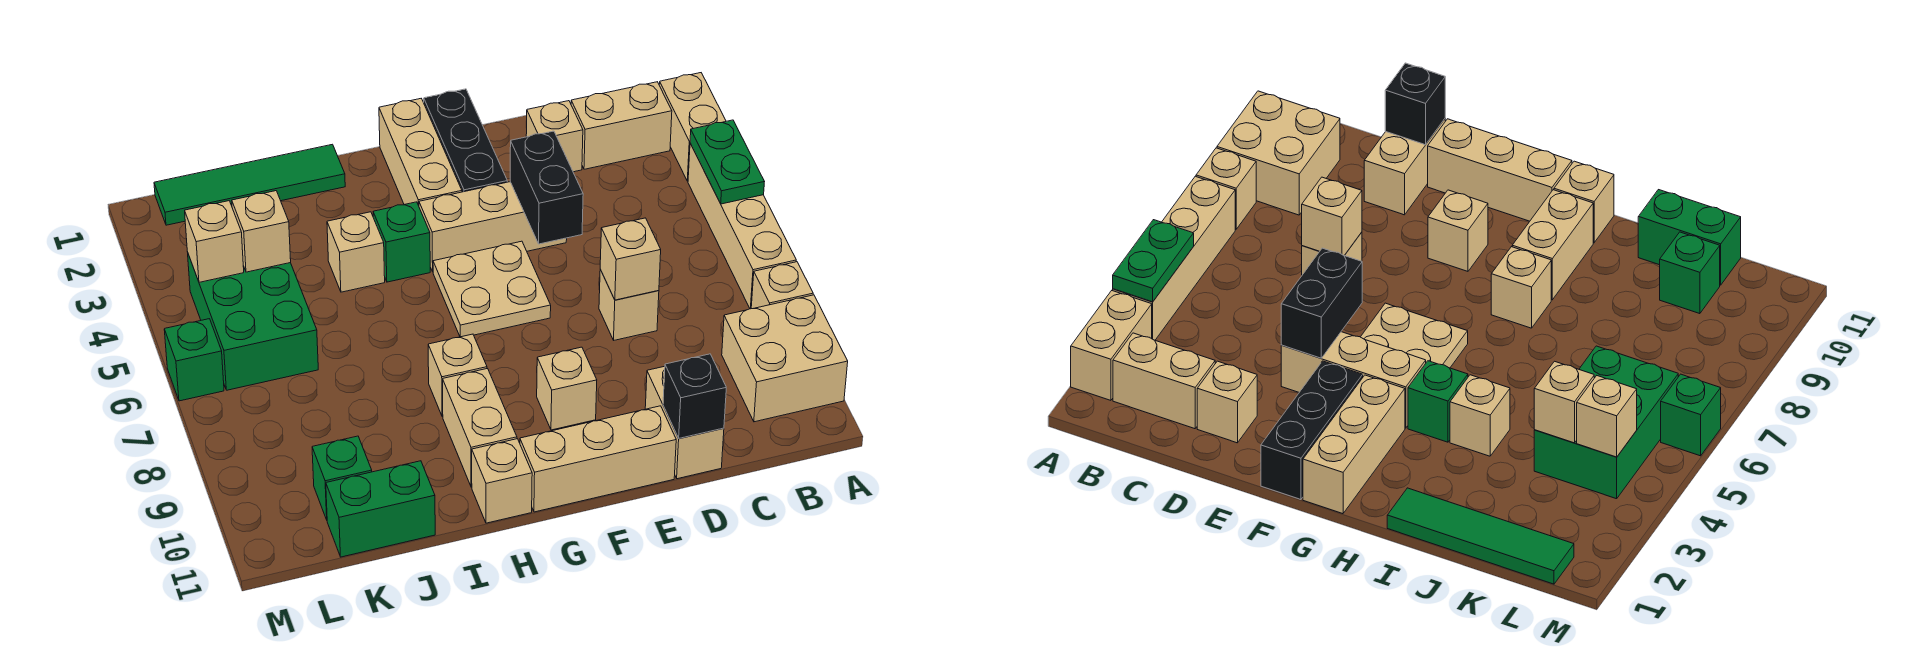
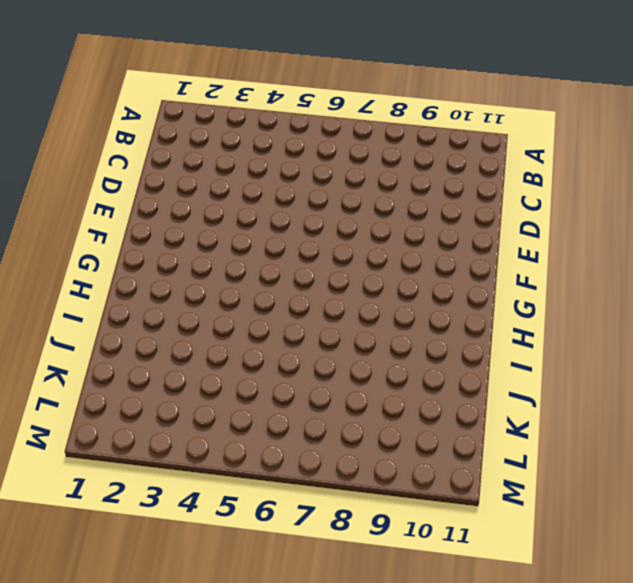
none -> tan brick A2:A3 level 1
none -> tan brick A4:A7 level 1
none -> tan brick A8 level 1
none -> tan brick A9:B10 level 1

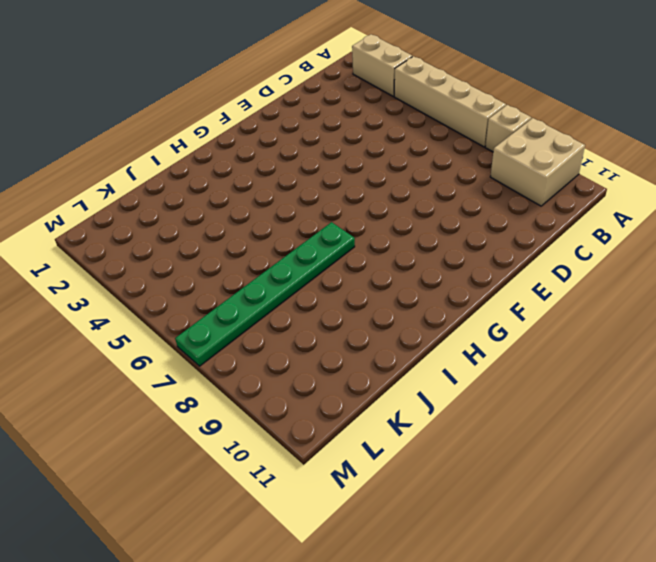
green plate H7:M7 level 1 -> none
none -> tan brick B2:C2 level 1
none -> tan brick D2 level 1
none -> tan brick D7 level 1
none -> tan brick D10:D11 level 1

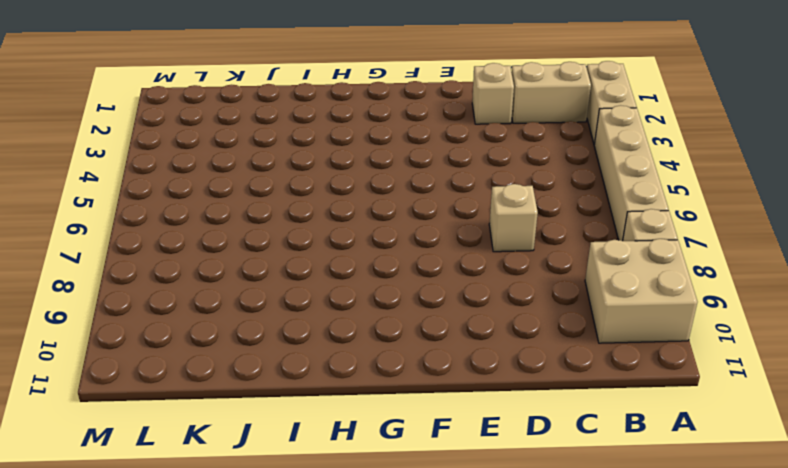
none -> tan brick D10:D11 level 1
none -> tan brick E4:G4 level 1
none -> tan brick E11:G11 level 1
none -> black brick F1:F3 level 1

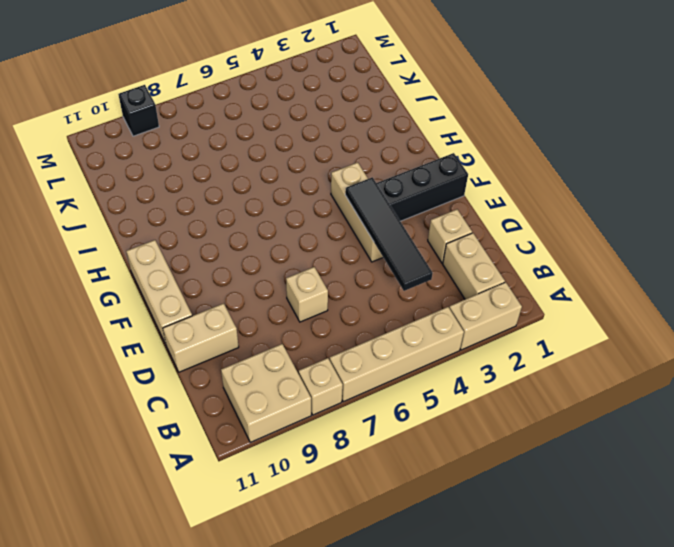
black tile C4:F4 level 2 -> black brick E4:E5 level 2
black brick M9 level 1 -> black brick D11 level 2
none -> tan plate F5:G6 level 1
none -> tan brick F9 level 1
none -> tan brick G1:G3 level 1
none -> green brick H4 level 1

